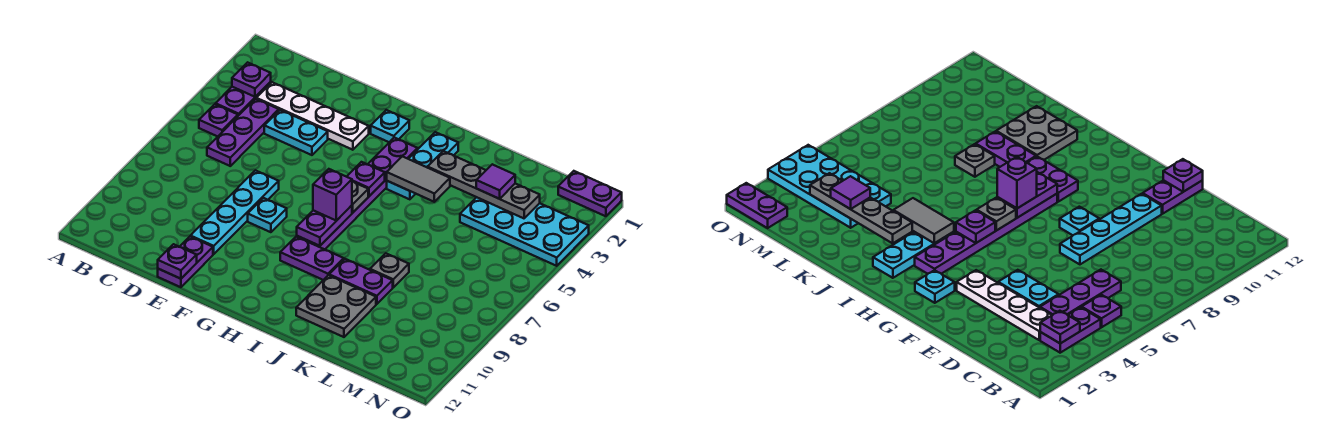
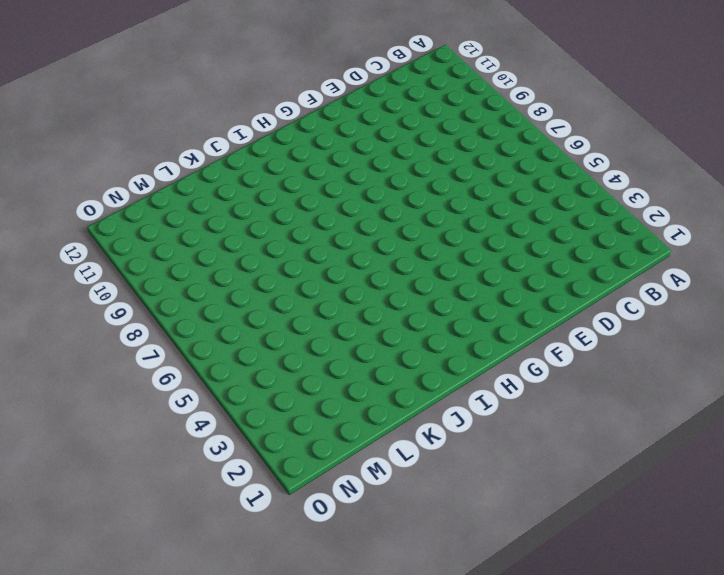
none -> purple plate B3:B4 level 1
none -> purple plate B5 level 1
none -> white plate C3:F3 level 1

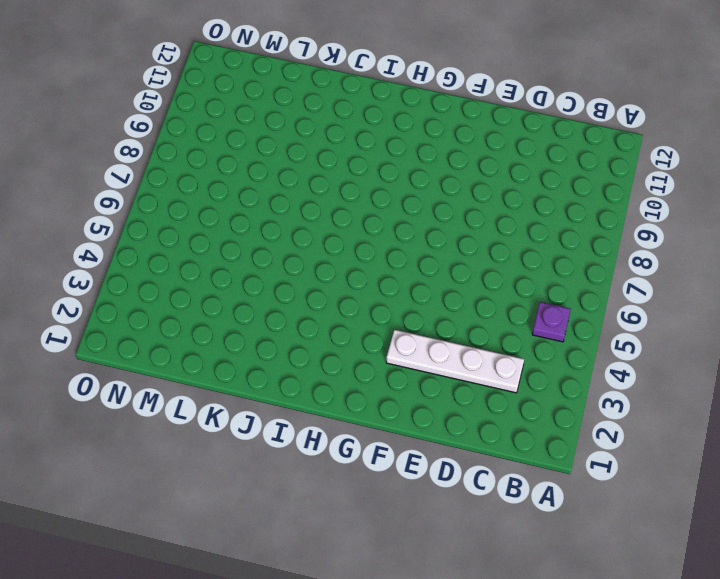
none -> purple plate B3:B4 level 1
none -> purple plate C4:C6 level 1
none -> cyan plate D4:E4 level 1

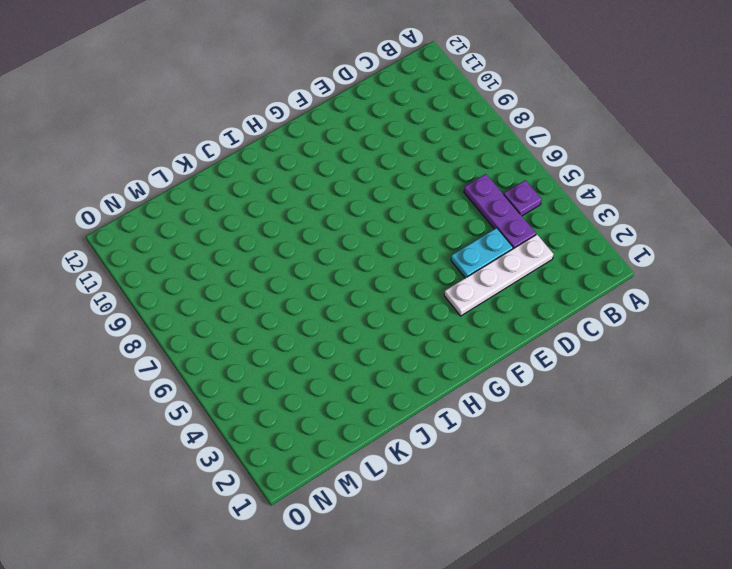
none -> purple plate B3:B4 level 1
none -> cyan plate E7:E10 level 1
none -> purple plate E11:E12 level 1

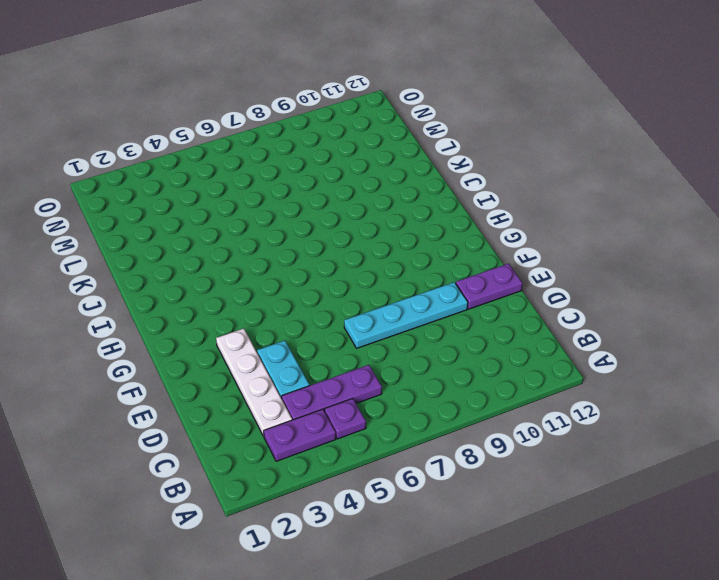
none -> cyan plate F8 level 1
none -> cyan plate G2 level 1
none -> purple plate H3:H8 level 1

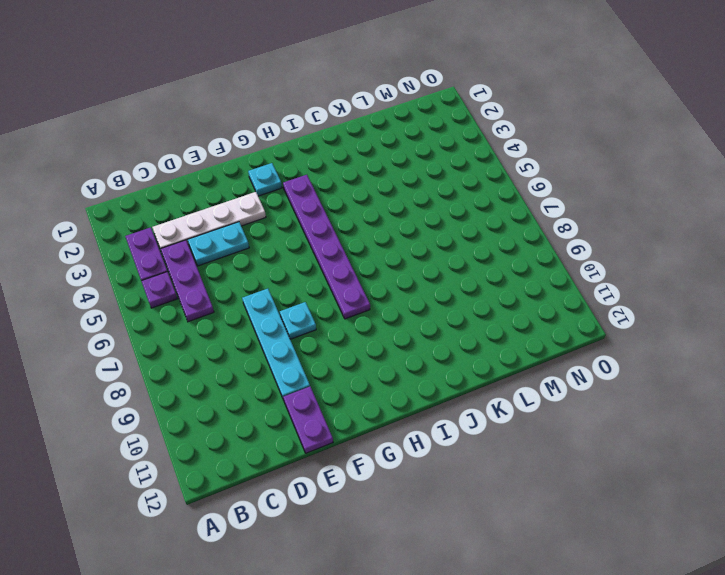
none -> purple plate H9:I9 level 1
none -> cyan plate I2:I4 level 1
none -> purple plate J9:K9 level 1

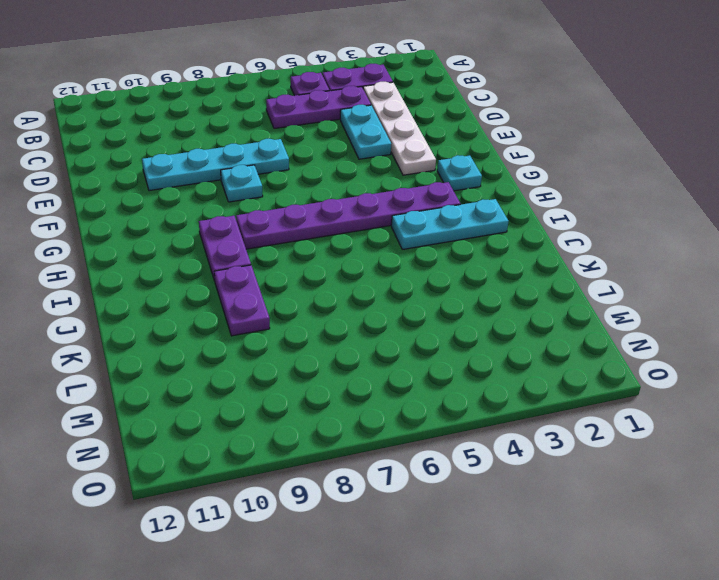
none -> purple plate E11:E12 level 1
none -> grey plate J10:K11 level 1
none -> grey plate K8 level 1

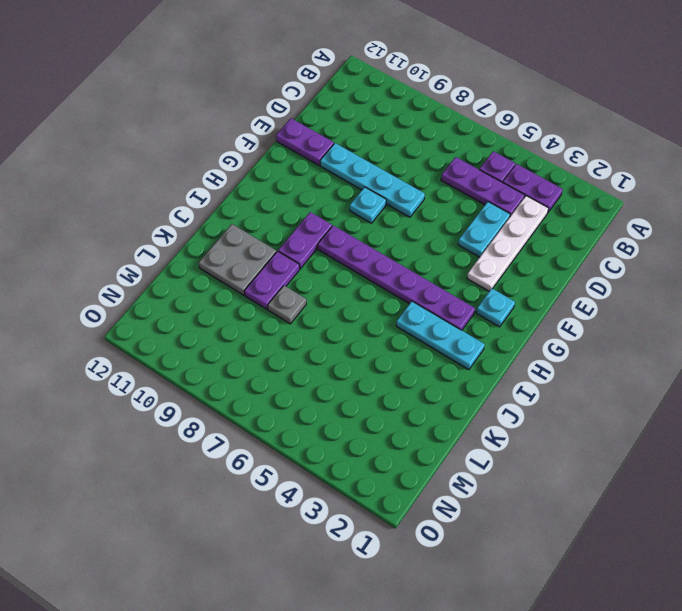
none -> cyan plate L3:O4 level 1
none -> purple plate N1:O1 level 1
none -> purple plate B3 level 2

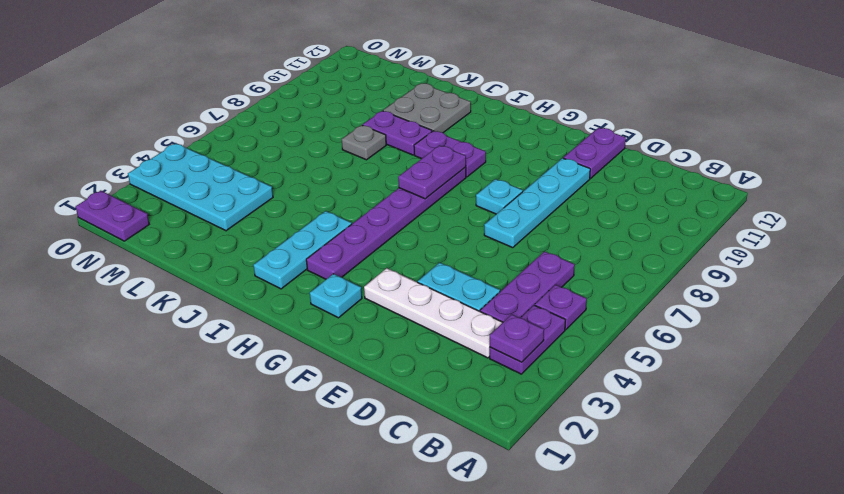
none -> purple plate E12 level 2
none -> purple plate H5 level 2
none -> grey plate H6 level 2

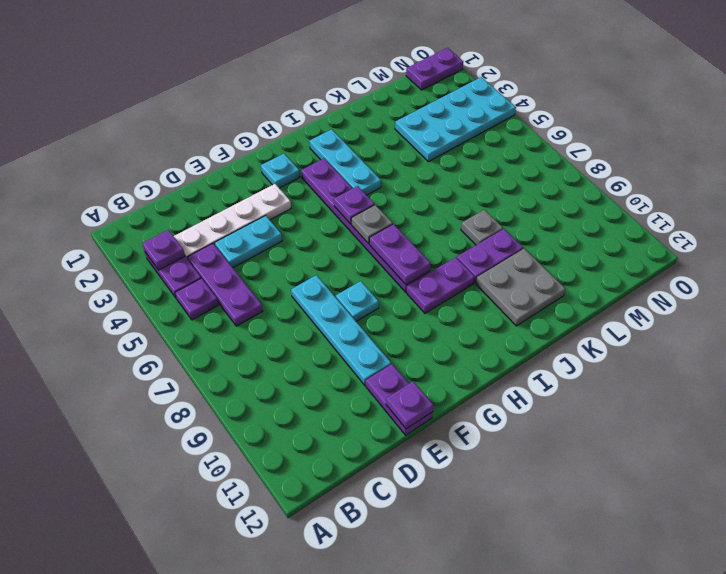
none -> grey tile I4:J4 level 2
none -> grey plate J3:M3 level 2
none -> purple brick H7 level 3

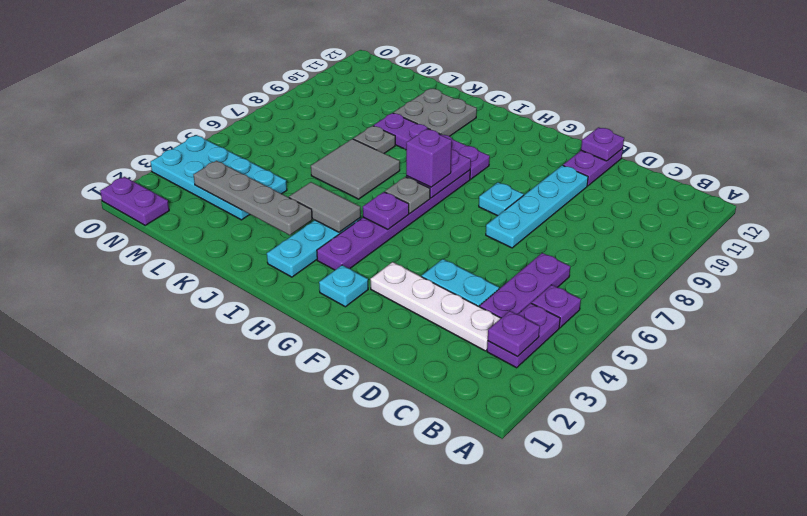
grey tile J6:K7 level 1 -> none
none -> purple tile L3 level 3

